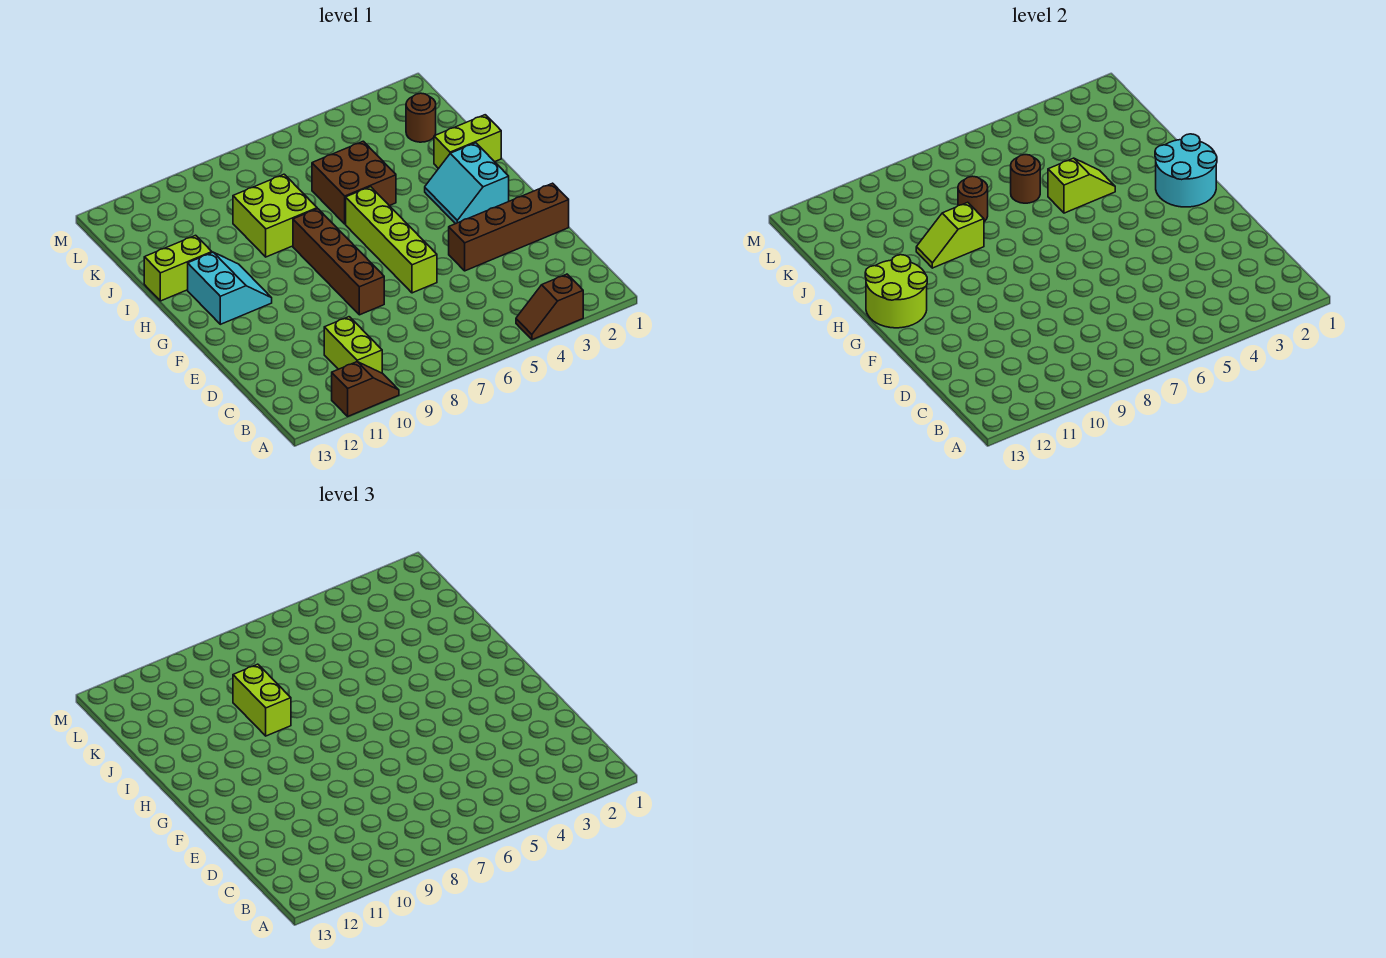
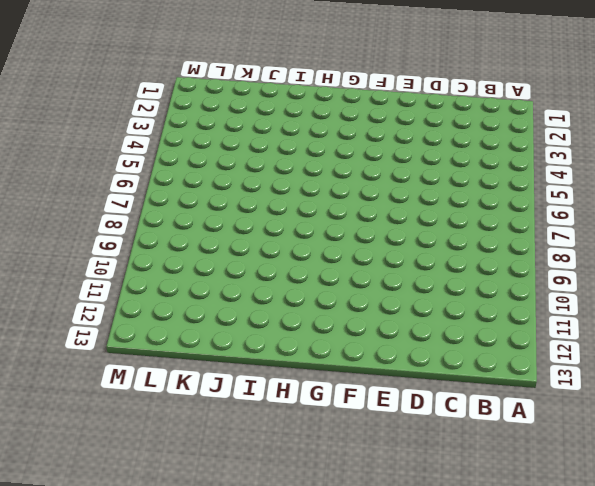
none -> brown slope A3:A4 level 1 top 3
none -> brown slope A10:A11 level 1 top 11
none -> lime brick B10:C10 level 1

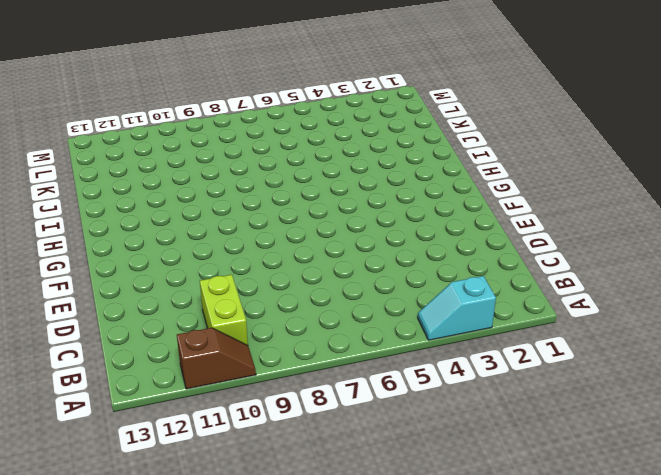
cyan slope A3:A4 level 1 top 3 -> brown slope A3:A4 level 1 top 3
none -> brown brick E1:E4 level 1
none -> lime brick E6:H6 level 1
none -> brown brick E8:H8 level 1

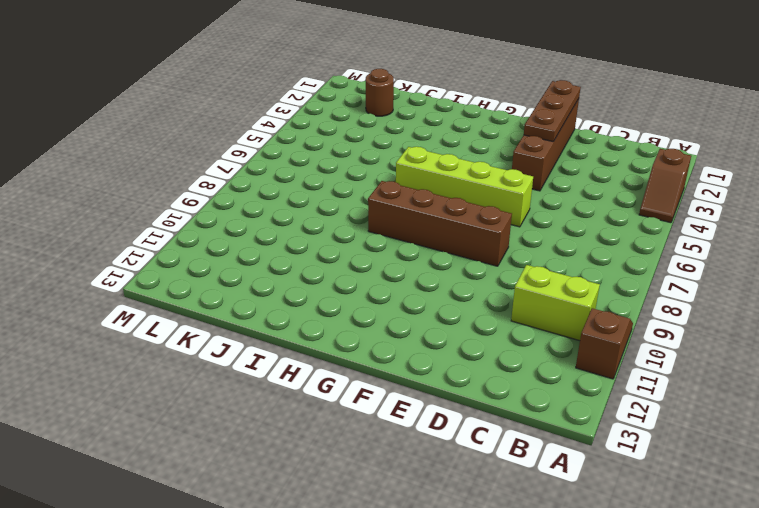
brown plate E1:E3 level 2 -> none
none -> cyan slope G2:H3 level 1 top 2
none -> cyan slope G11:H12 level 1 top 12
none -> lime brick I1:I2 level 1

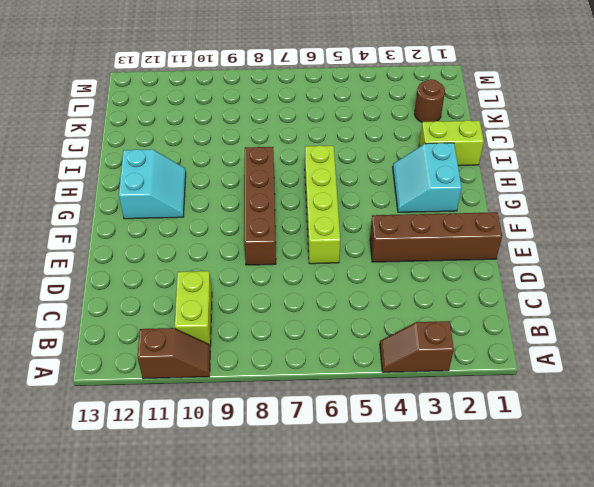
none -> brown brick I5:J6 level 1
none -> lime brick I8:J9 level 1
none -> lime brick I12:I13 level 1

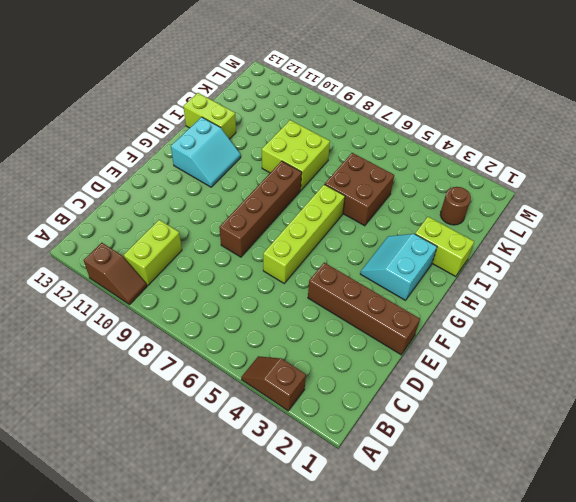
none -> cyan round brick G1:H2 level 2
none -> lime round brick G12:H13 level 2
none -> lime slope I4:I5 level 2 top 5

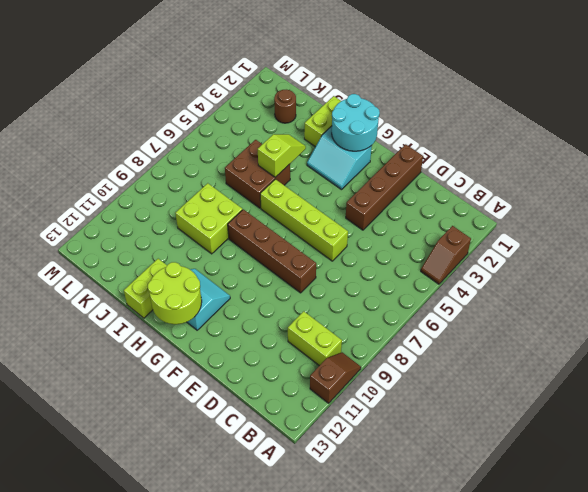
none -> lime slope I9:I10 level 2 top 9
none -> brown round brick J6 level 2
none -> brown round brick J8 level 2

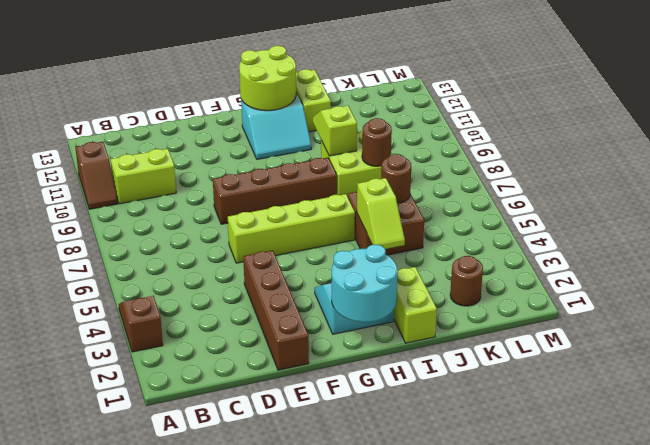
none -> lime brick I9:J9 level 3

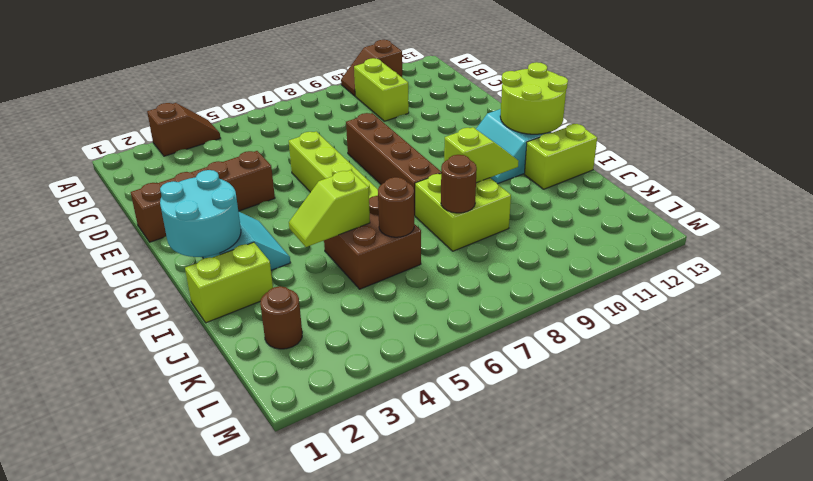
none -> lime brick I9:J9 level 3

